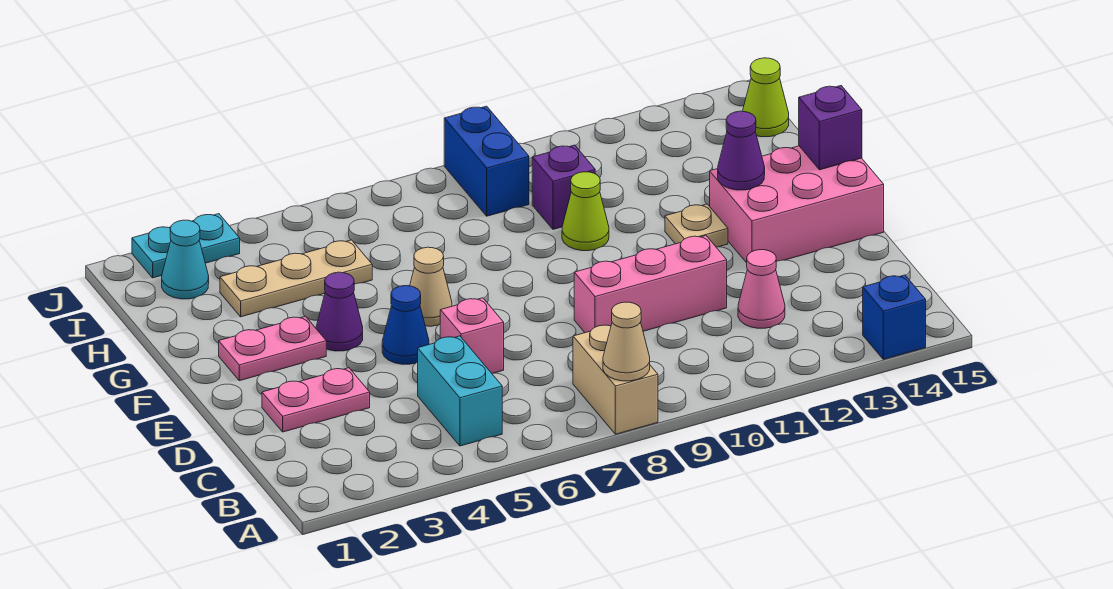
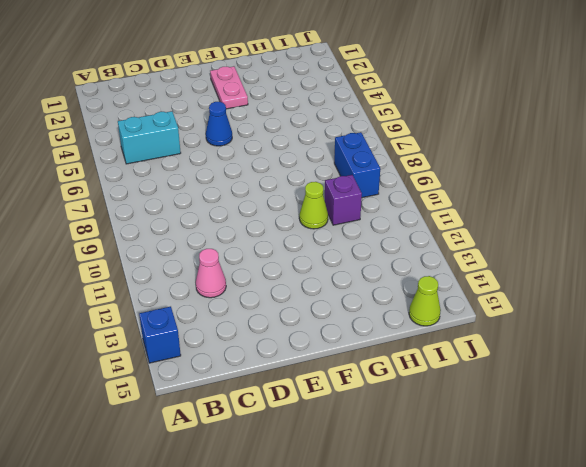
blue brick I8:I9 level 1 -> blue brick I9:J9 level 1
none -> tan brick A8:B8 level 1
none -> pink plate D2:D3 level 1
none -> pink brick D6 level 1

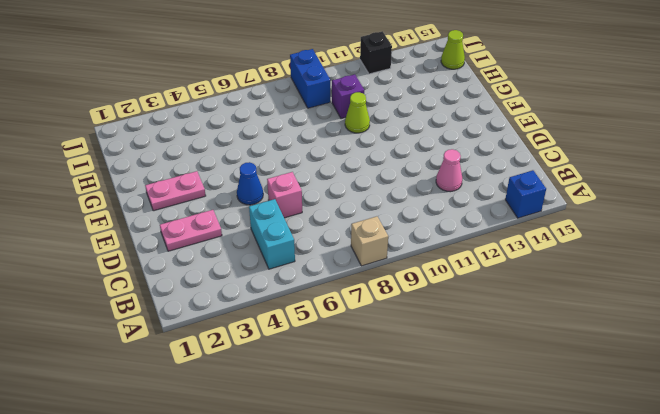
tan brick A8 level 1 -> tan brick A8:B8 level 1
black brick J12 level 1 -> none
none -> pink brick D9:D11 level 1
none -> pink brick E13:F15 level 1
none -> purple cone F4 level 1

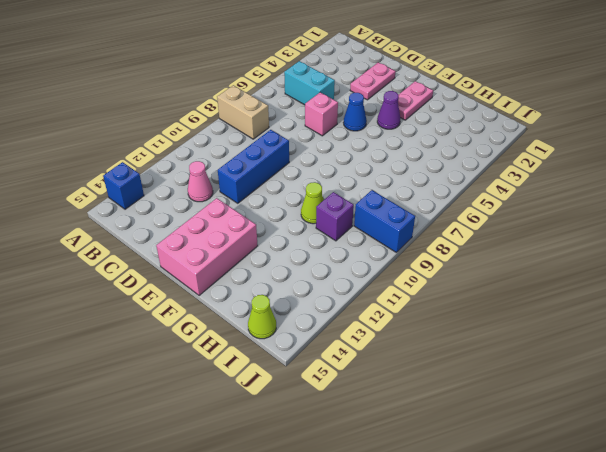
blue brick D9:D11 level 1 -> pink brick D9:D11 level 1
none -> tan cone F6 level 1
none -> tan plate F12 level 1
none -> tan plate H3:H5 level 1

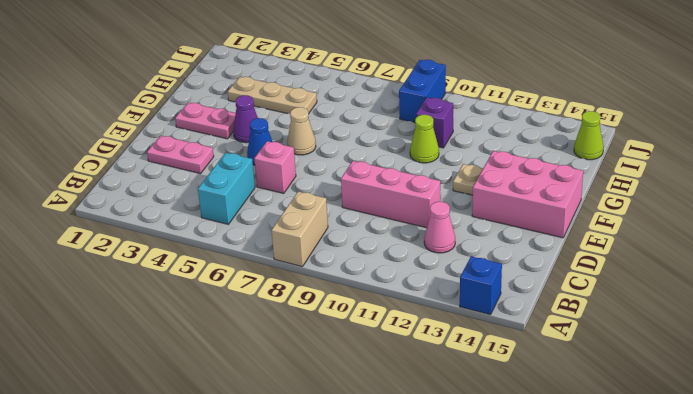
none -> cyan cone I2 level 1
none -> cyan plate J2:J3 level 1
none -> tan cone A8 level 2

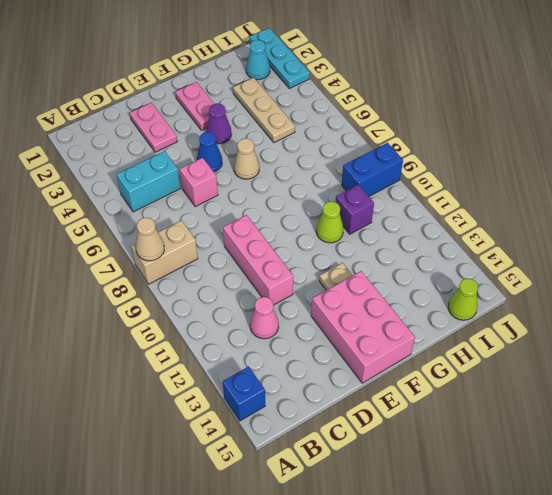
cyan plate J1:J3 level 1 -> cyan plate J2:J3 level 1
none -> purple cone F13 level 2
none -> purple brick F15 level 2

